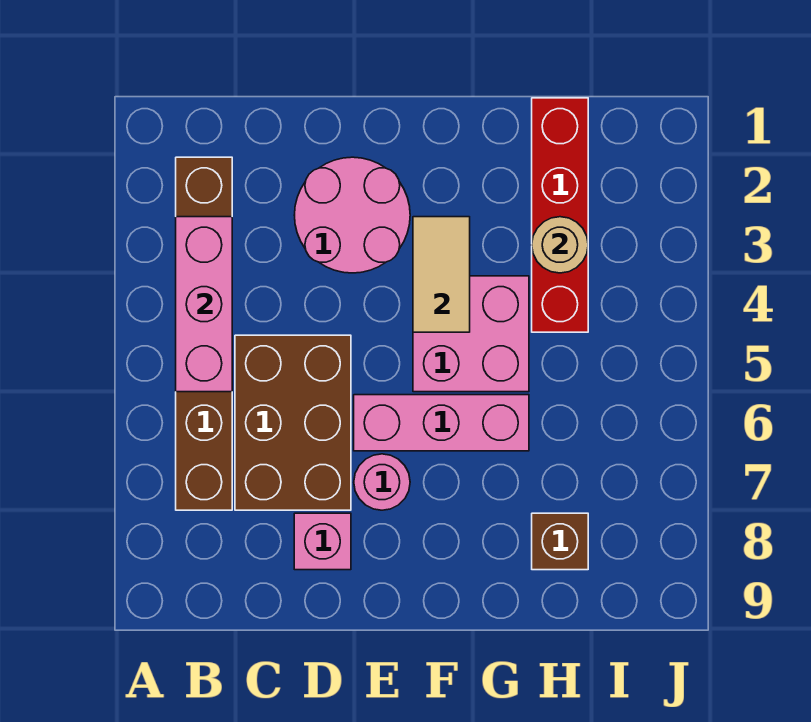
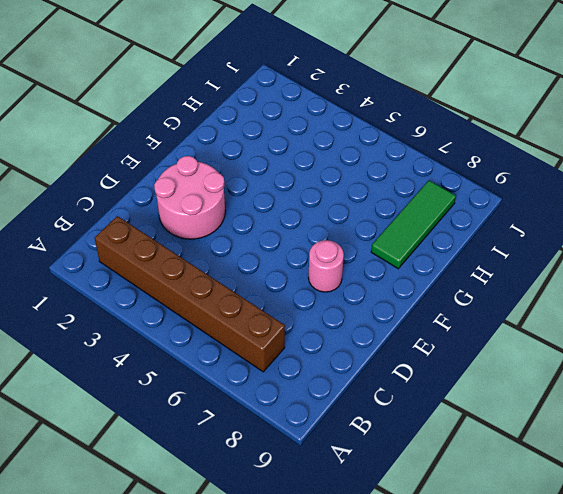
green tile G8:I8 level 1 -> brown brick H8 level 1
none -> brown brick C5:D7 level 1
none -> pink brick D8 level 1
none -> pink brick E6:G6 level 1

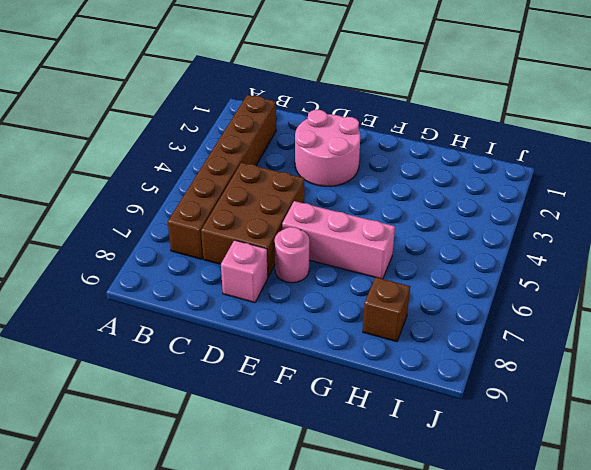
none -> pink brick F4:G5 level 1
none -> red brick H1:H4 level 1
none -> pink brick B3:B5 level 2

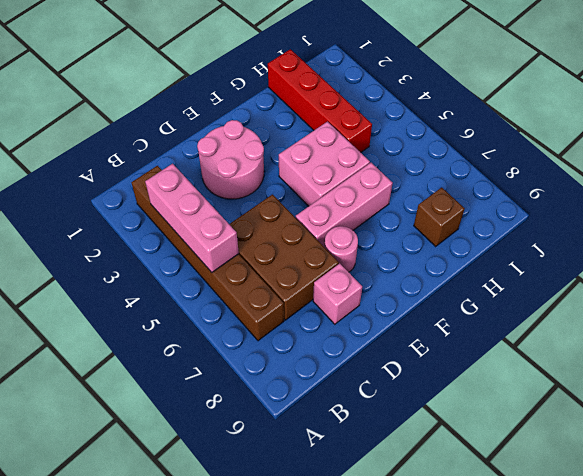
none -> tan tile F3:F4 level 2
none -> tan round brick H3 level 2

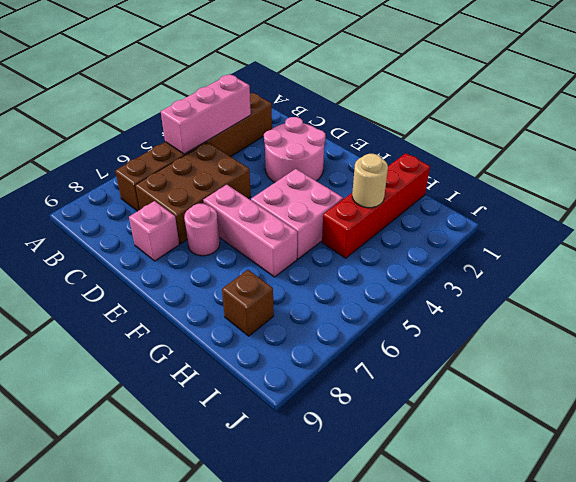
none -> tan tile F3:F4 level 2

